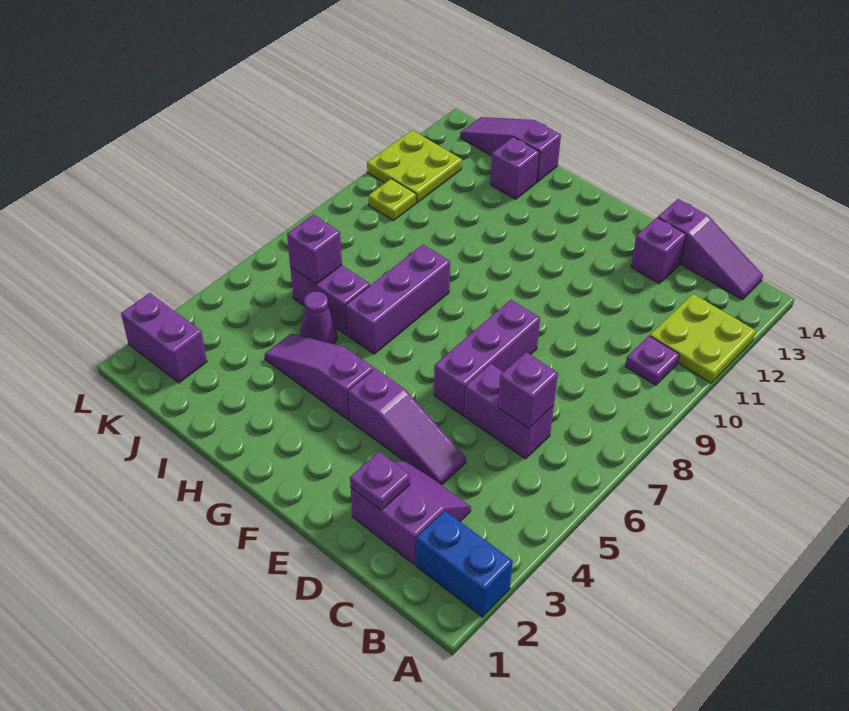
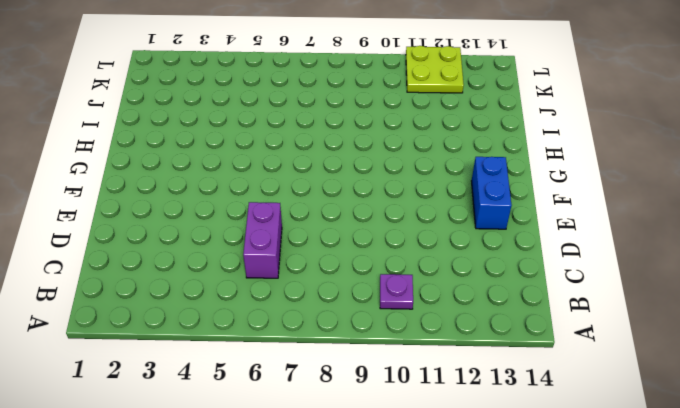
blue brick E13:F13 level 1 -> blue brick A2:B2 level 1
none -> lime plate A11:B12 level 1
none -> purple slope B14:D14 level 1 top D
none -> purple slope C2:D3 level 1 top 2

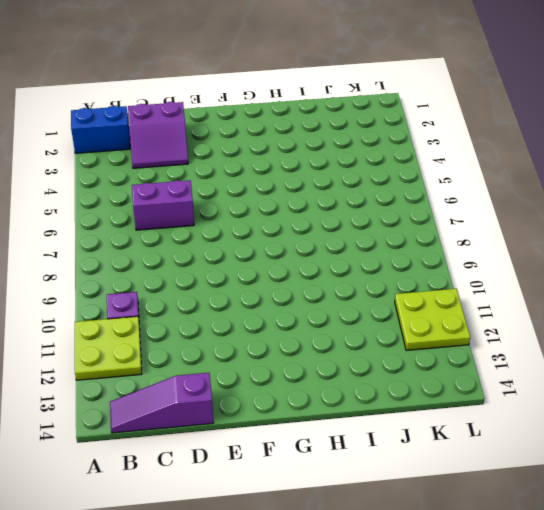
none -> purple slope D4:F4 level 1 top F
none -> purple brick D13 level 1
none -> purple brick E6:E8 level 1

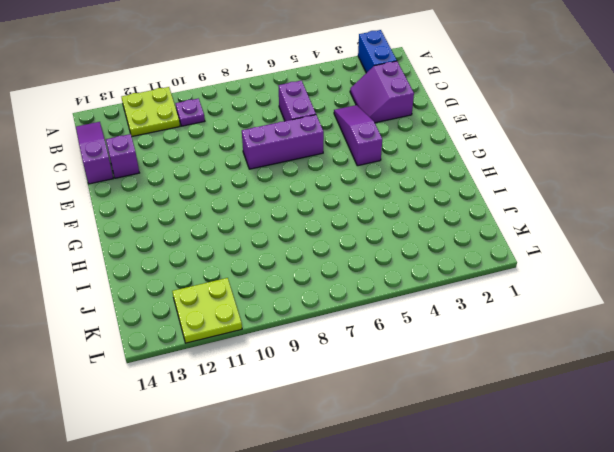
none -> purple slope G4:I4 level 1 top G
none -> purple brick H6:H8 level 1
none -> purple cone I5 level 1

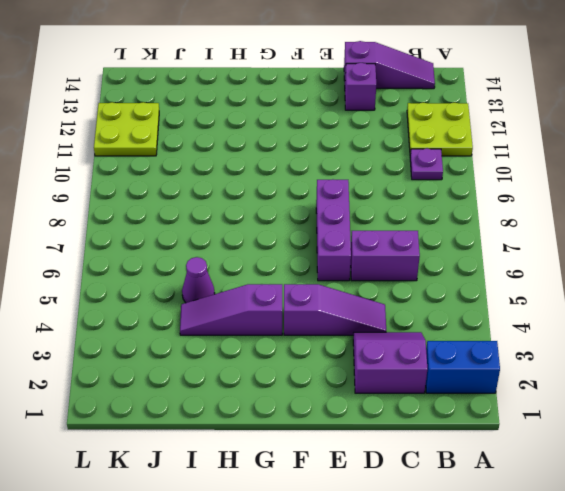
none -> purple brick H6:H8 level 1
none -> purple brick I6:J6 level 1
none -> purple brick I13 level 1

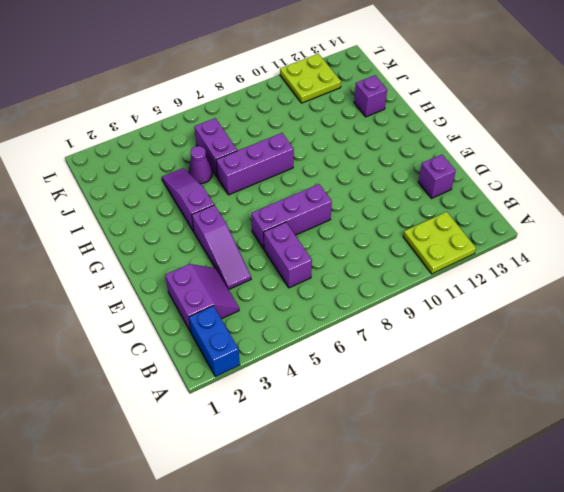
none -> purple plate B10 level 1
none -> purple slope B14:D14 level 1 top D
none -> purple slope I14:K14 level 1 top I

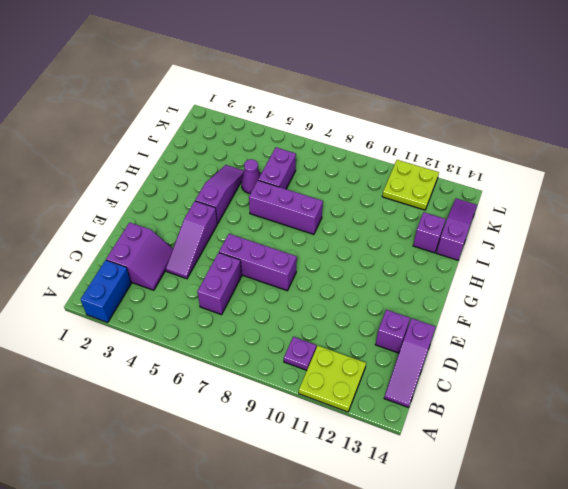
none -> purple brick K2:L2 level 1
none -> lime plate K10 level 1
none -> purple brick C6 level 2

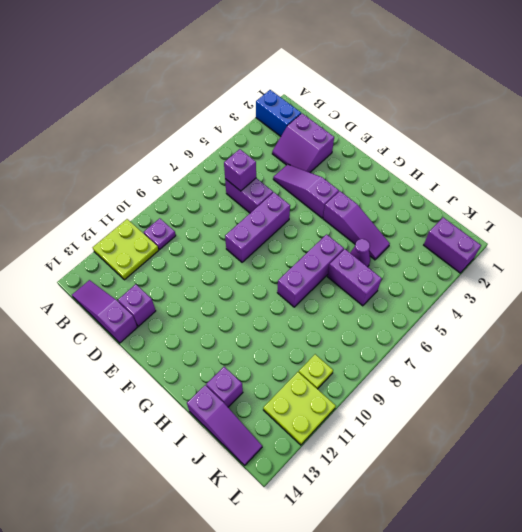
none -> purple plate D2 level 2
none -> purple brick J6 level 2

